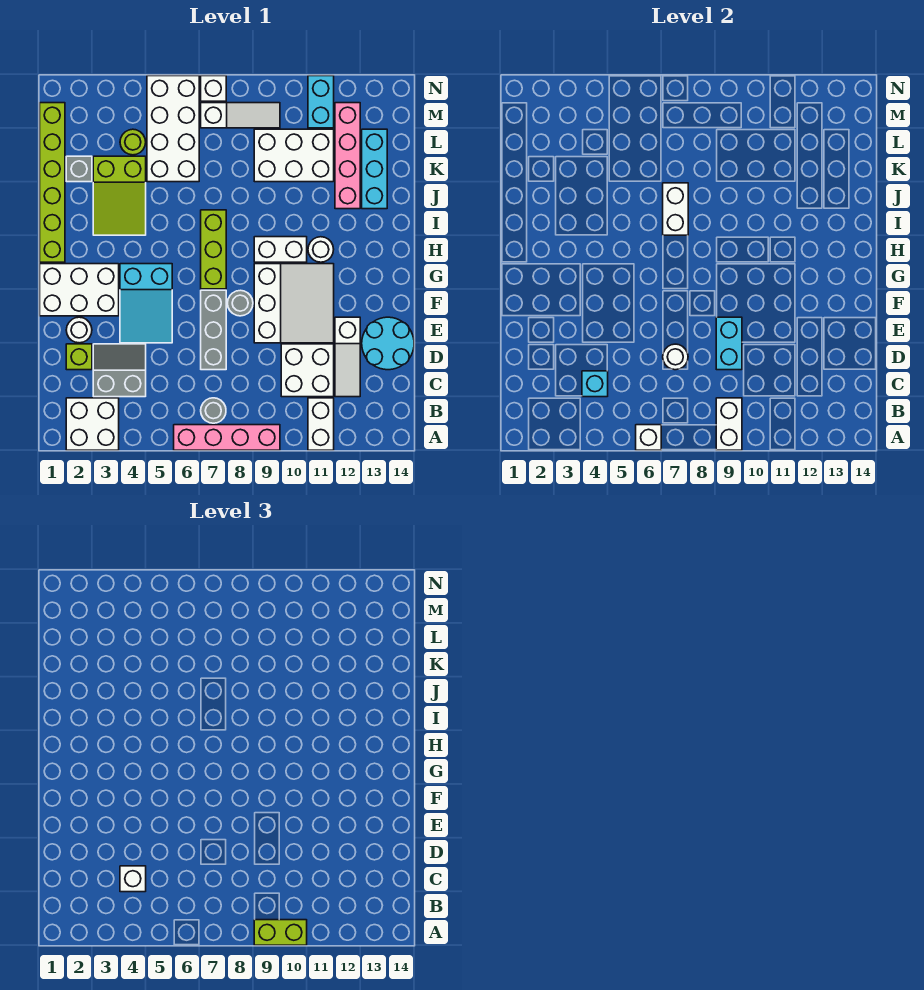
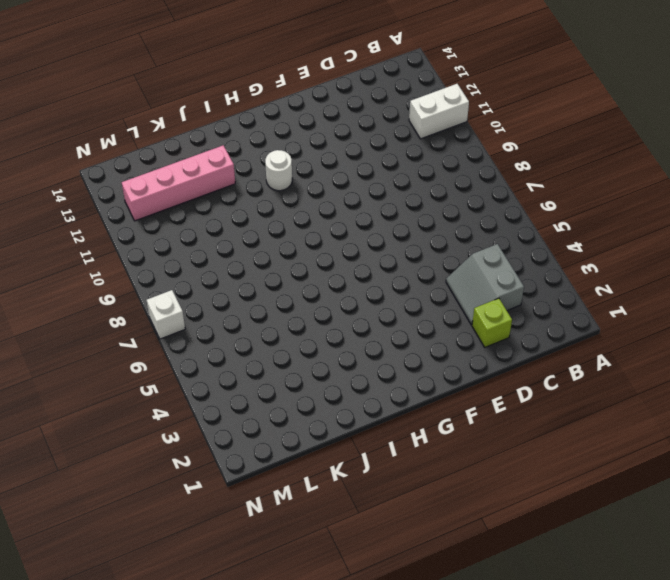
none -> white brick A2:B3 level 1
none -> pink brick A6:A9 level 1
none -> grey round brick B7 level 1
none -> white brick C10:D11 level 1

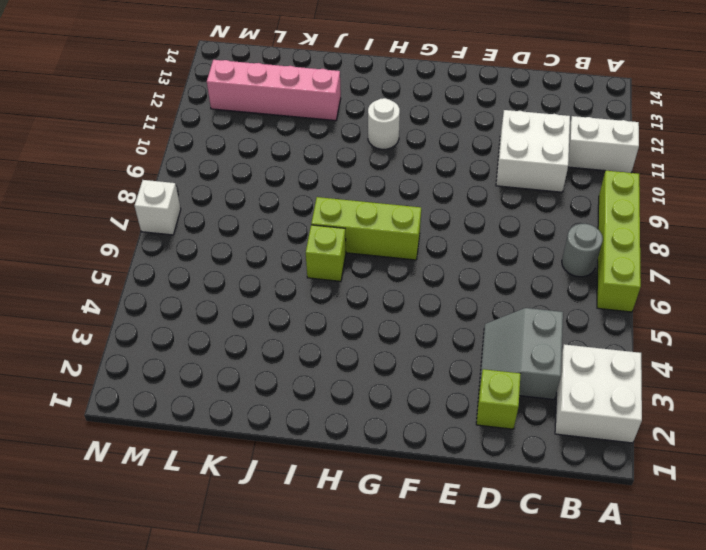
lime brick A6:A9 level 1 -> pink brick A6:A9 level 1
lime brick I6 level 1 -> none
none -> white slope C12:E12 level 1 top E
none -> grey brick D7:F7 level 1
none -> cyan round brick D13:E14 level 1
none -> white round brick E2 level 1

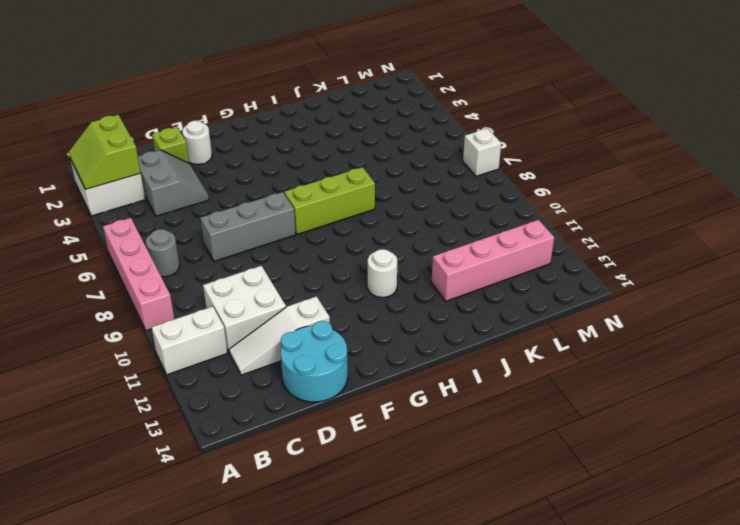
lime slope A2:B3 level 2 top B -> none
none -> cyan slope E4:G5 level 1 top G
none -> white slope E9:G11 level 1 top 9
none -> white brick F1:G3 level 1
none -> grey round brick F8 level 1

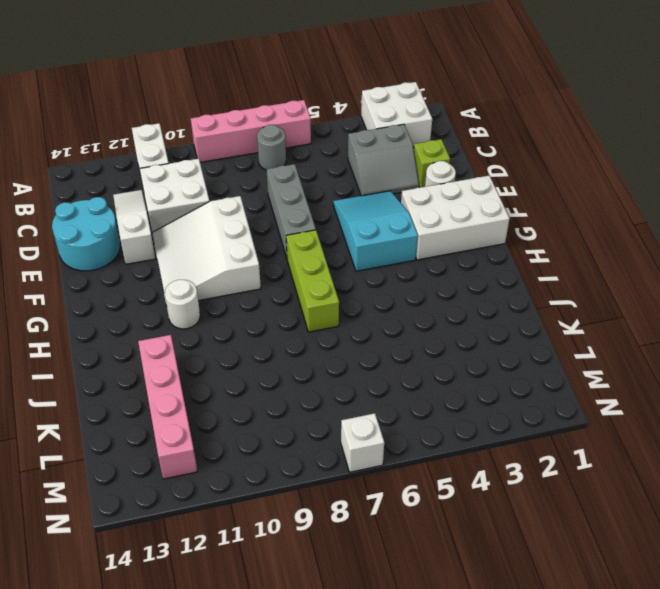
none -> grey round brick F8 level 1
none -> lime brick H1:M1 level 1
none -> white brick H9:H10 level 1
none -> lime slope I3:K4 level 1 top K

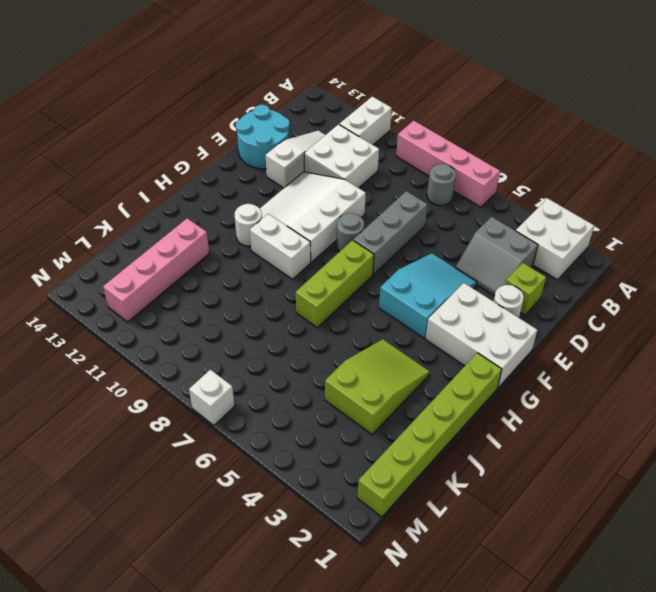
none -> cyan brick J13:L13 level 1
none -> grey brick K2 level 1
none -> white brick K5:N6 level 1
none -> white brick K9:L11 level 1

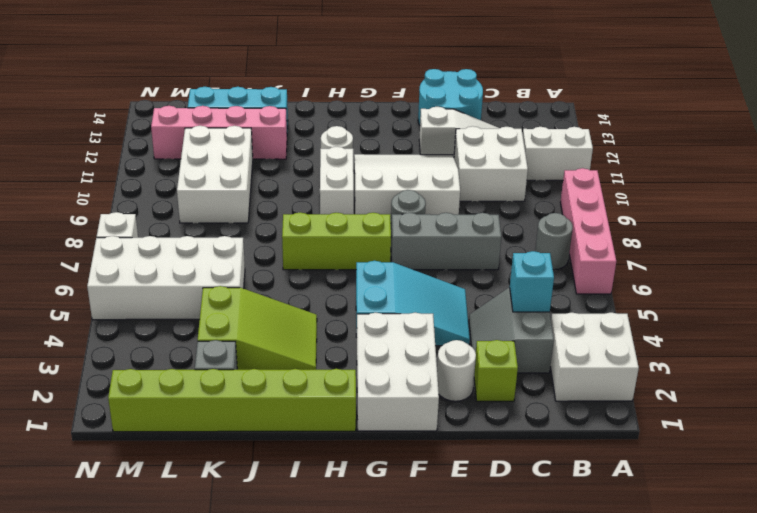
none -> lime round brick L4 level 1
none -> white slope M7:M9 level 1 top 7
none -> cyan brick M11:N11 level 1
none -> white brick A6 level 2

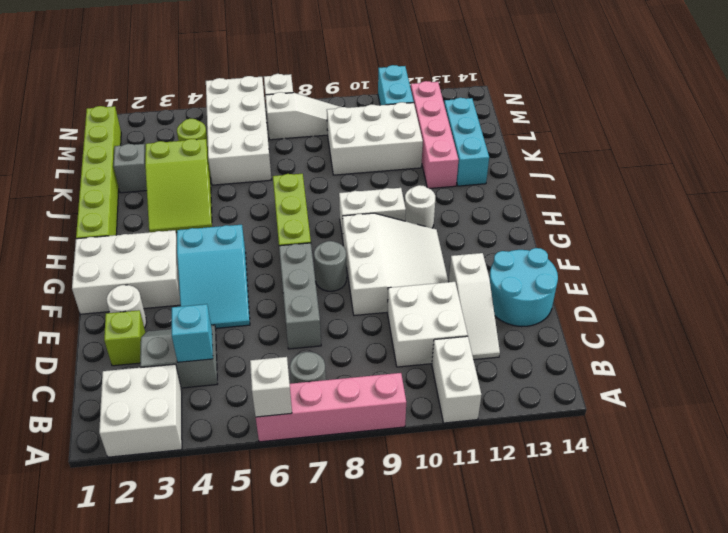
none -> white brick A9:B9 level 2
none -> white round brick D7 level 2
none -> cyan brick D9:E9 level 2
none -> white brick I7:J7 level 2

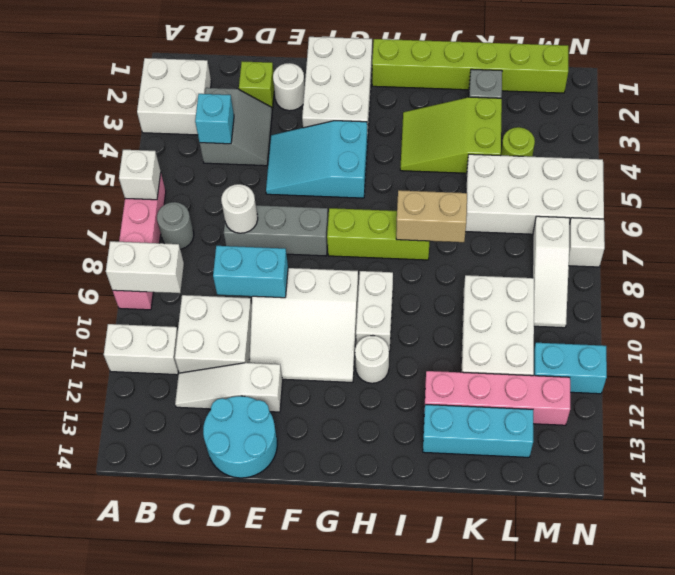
tan brick I7:J7 level 2 -> white brick I7:J7 level 2
none -> grey round brick F8 level 1
none -> lime brick A9:A10 level 3
none -> white brick C4 level 3

